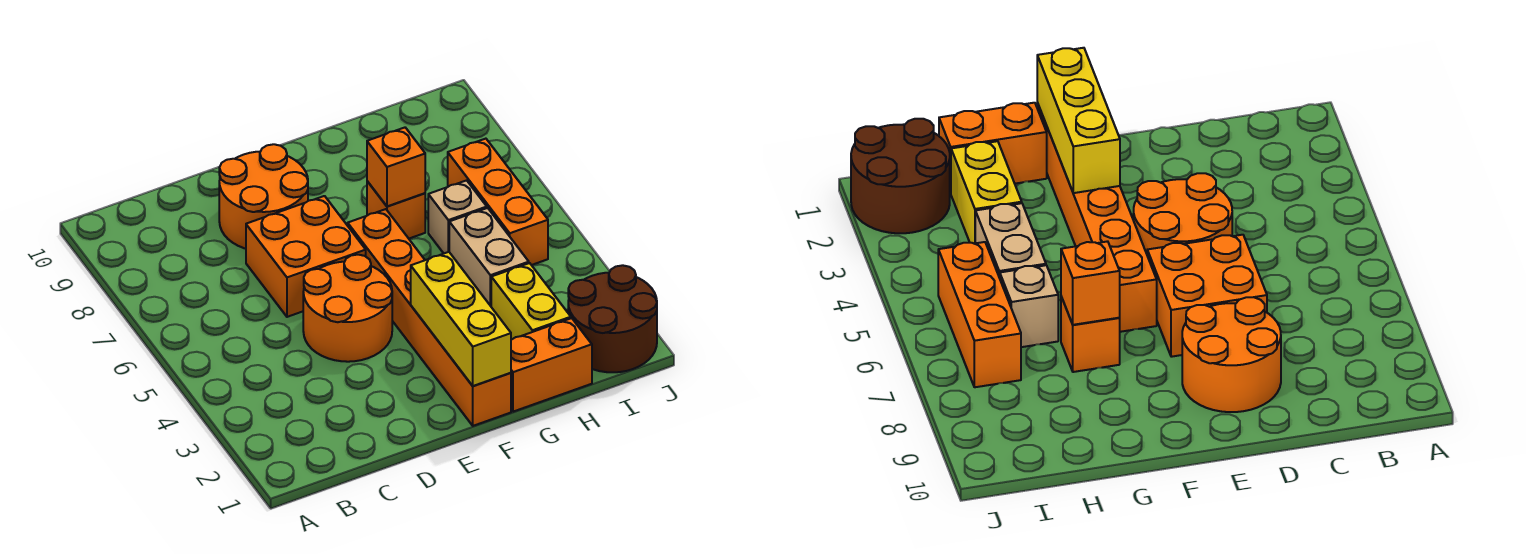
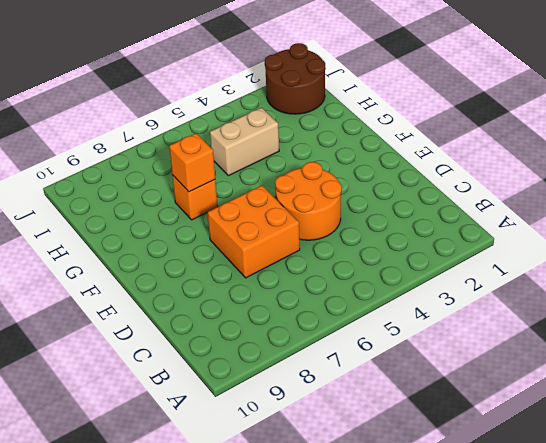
none -> orange round brick D8:E9 level 1
none -> orange brick F1:F6 level 1
none -> orange brick G1:H1 level 1

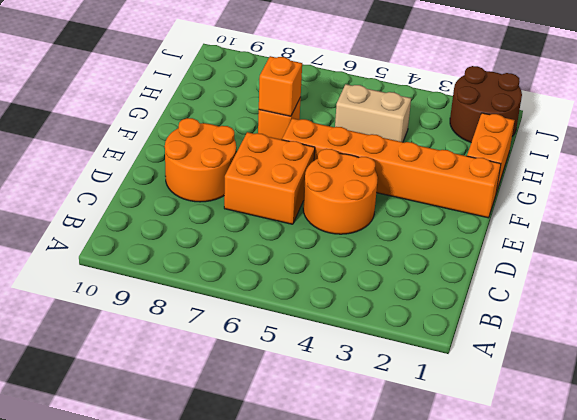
none -> yellow brick H2:H3 level 1
none -> tan brick H6 level 1
none -> orange brick I5:I7 level 1

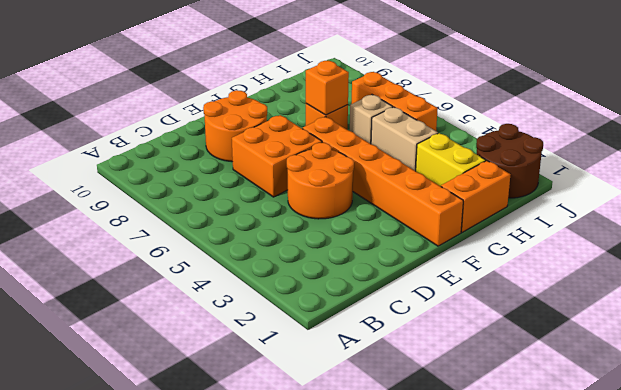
none -> yellow brick F1:F3 level 2

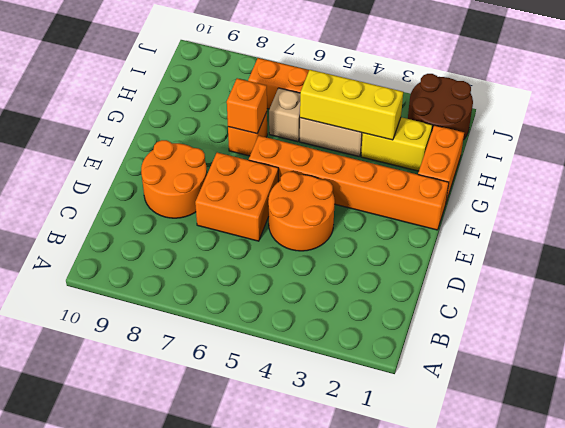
yellow brick H3:H5 level 2 -> yellow brick F1:F3 level 2

